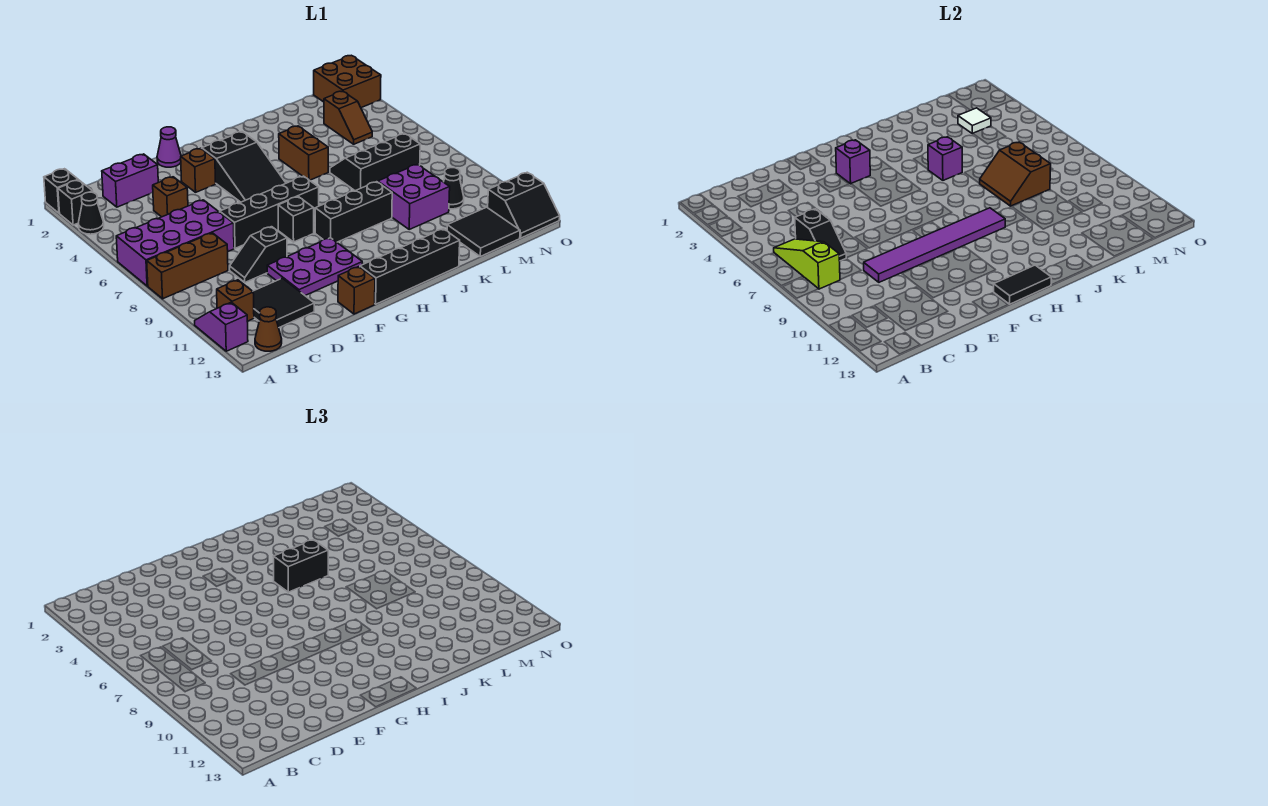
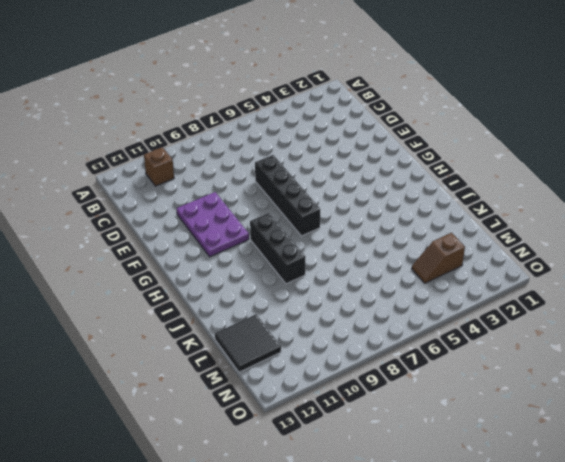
none -> black brick A1 level 1
none -> black brick A2 level 1
none -> black cone A3 level 1
none -> purple brick A6:D7 level 1

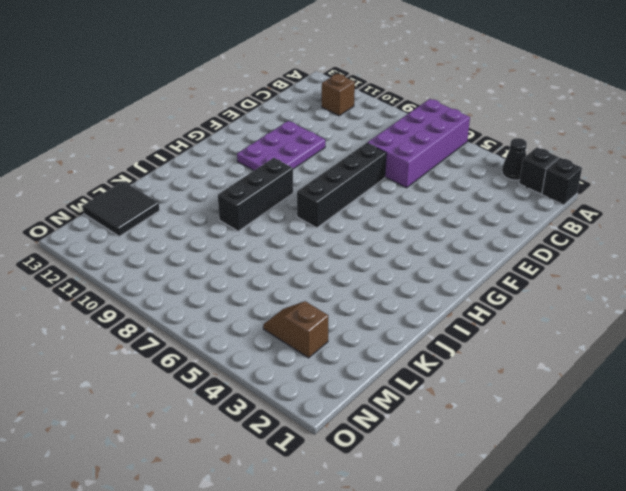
none -> brown brick A8:C8 level 1
none -> purple slope A11:A12 level 1 top 12
none -> brown cone B13 level 1
none -> purple brick C2:D2 level 1

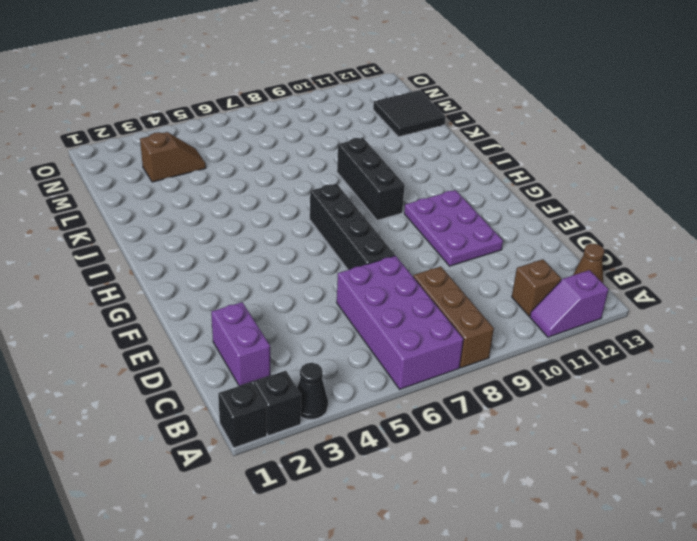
none -> black tile C11:D12 level 1
none -> brown brick D4 level 1
none -> black slope D9:E9 level 1 top E
none -> purple cone F1 level 1

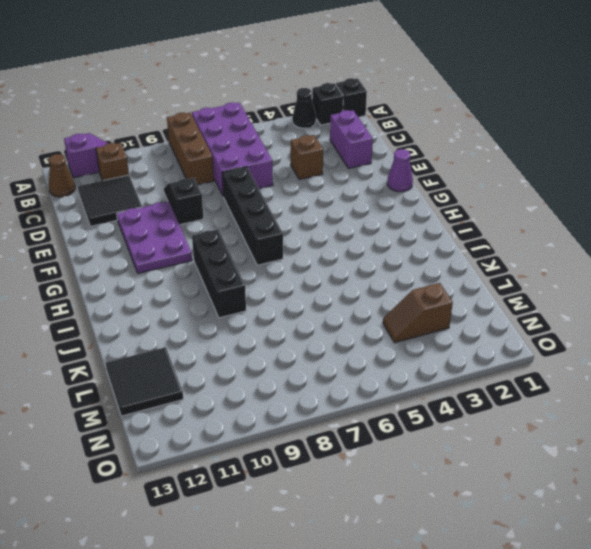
none -> brown brick F3 level 1
none -> brown brick F13 level 1
none -> black slope G3:H5 level 1 top 3
none -> black brick G8 level 1

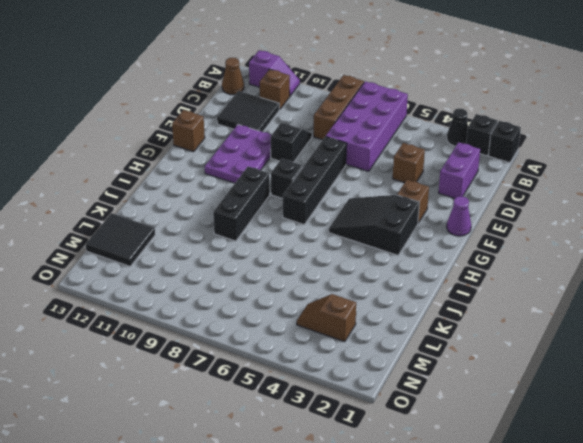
none -> black brick G13:J13 level 1
none -> brown brick J4:J5 level 1
none -> black slope K6:M7 level 1 top 7
none -> purple brick K9:L10 level 1

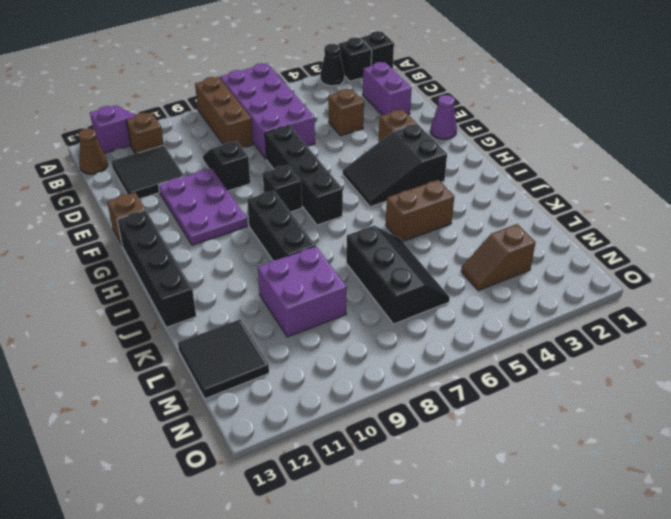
none -> black cone M10 level 1
none -> brown brick N1:O2 level 1
none -> black slope N12:O13 level 1 top 12
none -> lime slope B6:B8 level 2 top 8

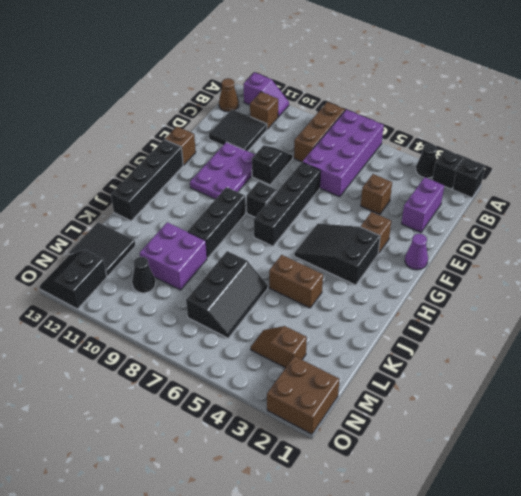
none -> lime slope B6:B8 level 2 top 8
none -> black slope C6:C7 level 2 top 6
none -> purple tile D9:I9 level 2
none -> purple brick G3 level 2

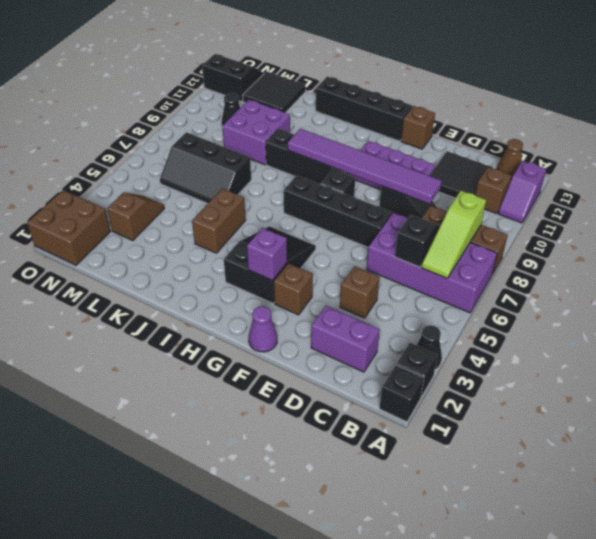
none -> black tile G13:H13 level 2
none -> purple brick J5 level 2
none -> brown slope K7:L8 level 2 top L
none -> white tile M3 level 2

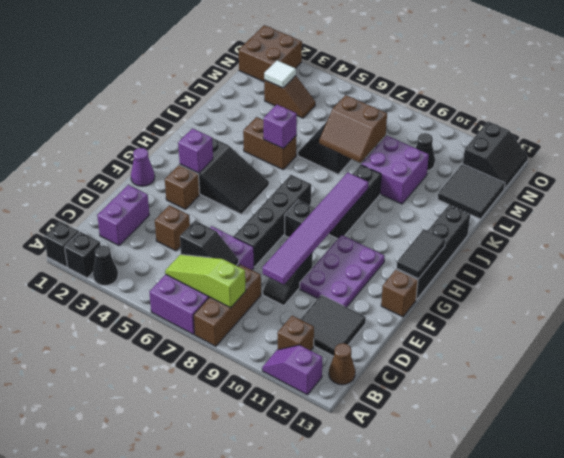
none -> black brick I5:J5 level 3

